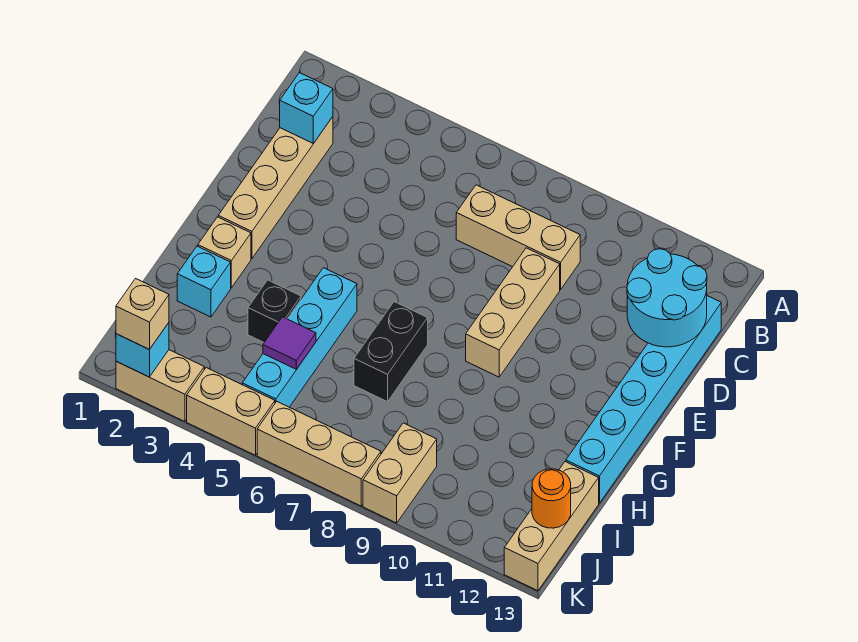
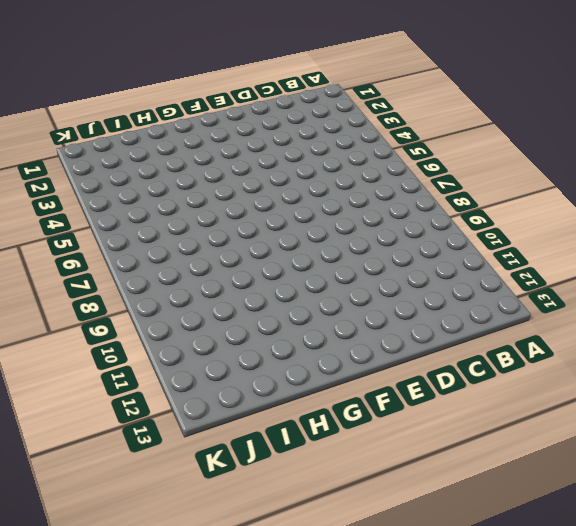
none -> tan brick C2:F2 level 1
none -> tan brick C7:C9 level 1
none -> cyan brick C13:H13 level 1

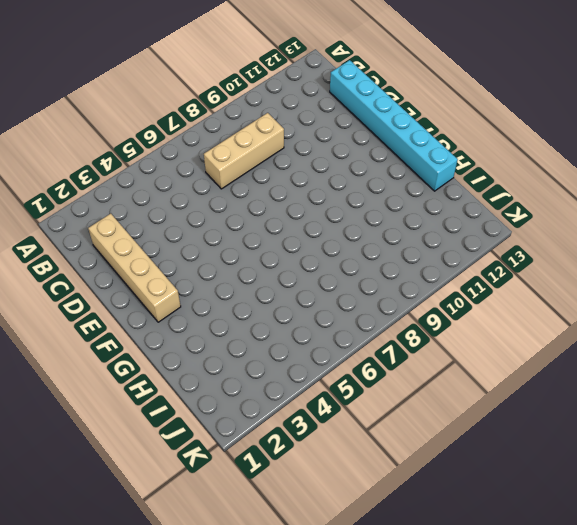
none -> tan brick D9:F9 level 1
none -> tan brick G2 level 1
none -> cyan brick G5:J5 level 1

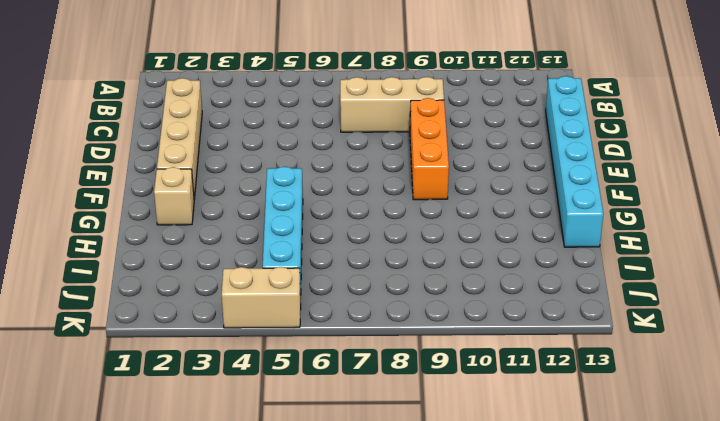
orange brick D9:F9 level 1 -> tan brick D9:F9 level 1
none -> black brick G7:H7 level 1
none -> cyan brick H2 level 1
none -> black brick H4 level 1

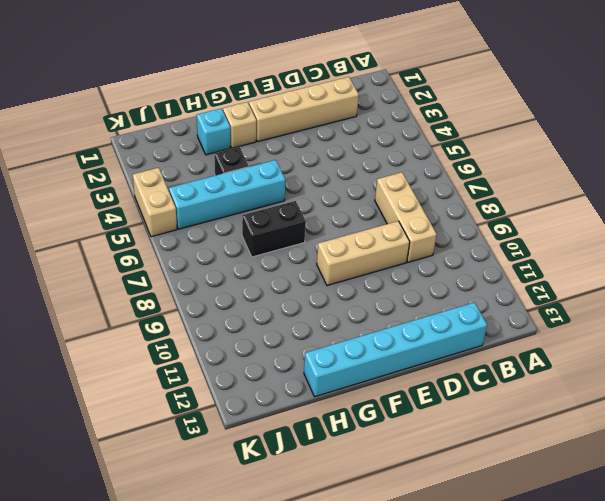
none -> tan brick I13:K13 level 1
none -> tan brick J9:K9 level 1
none -> tan brick K2:K3 level 1

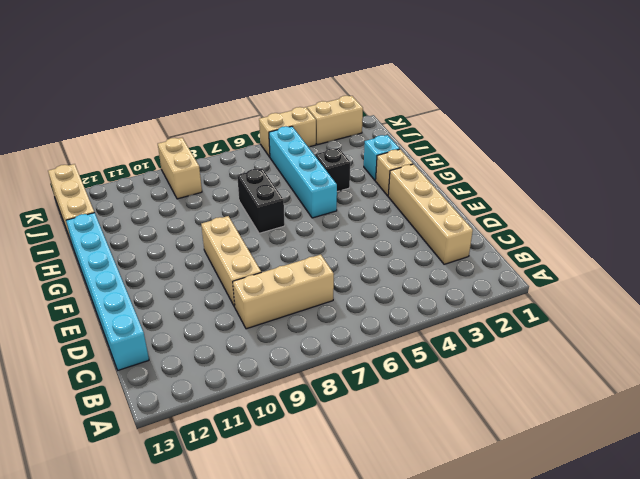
none -> tan brick K6:K8 level 1
none -> cyan brick C2 level 2
none -> cyan round brick C12:D13 level 2

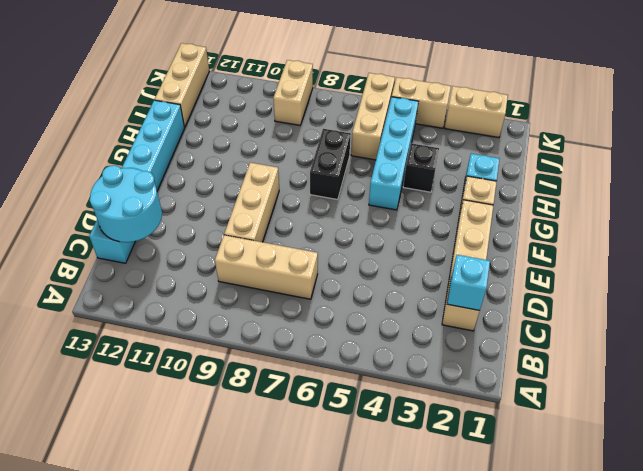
tan brick I6:K6 level 1 -> tan brick K6:K8 level 1
none -> purple tile I5 level 2
none -> orange round brick J13 level 2
none -> cyan brick K2 level 2

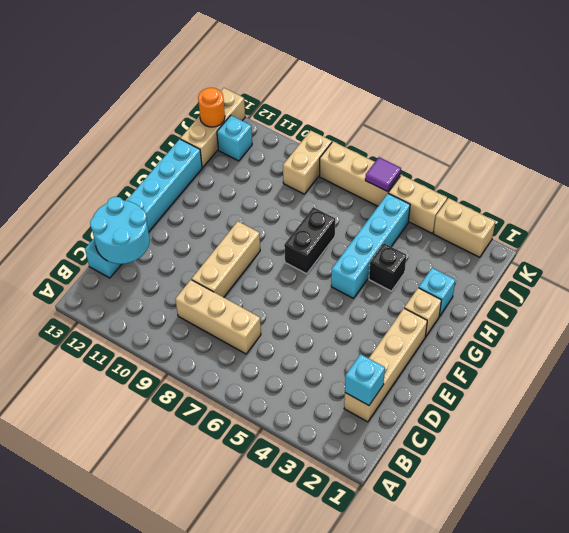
cyan brick J12 level 1 -> cyan brick K2 level 2
purple tile K6 level 2 -> purple tile I5 level 2
none -> tan brick K2 level 3

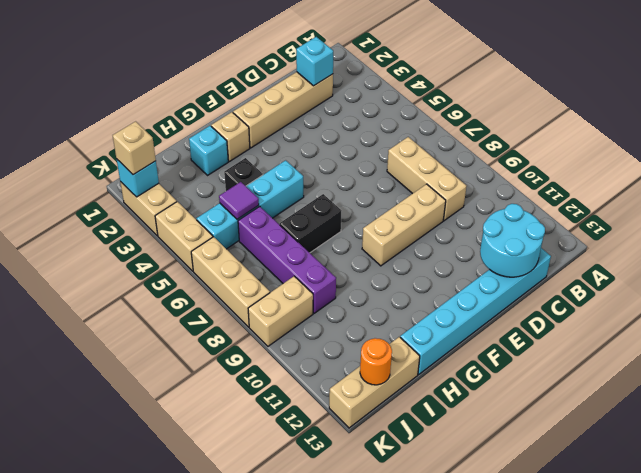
purple brick I6:I9 level 1 -> none

